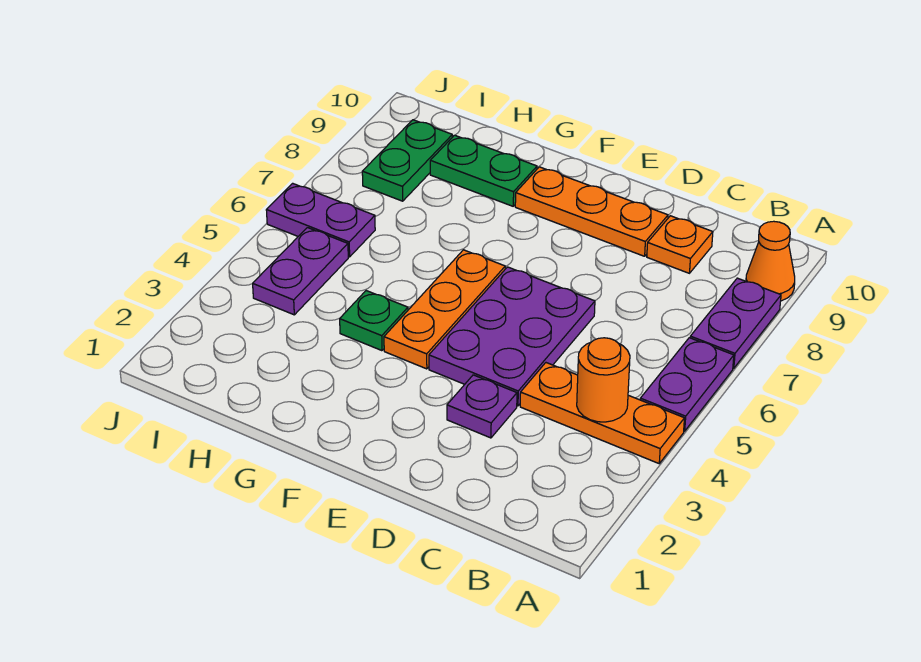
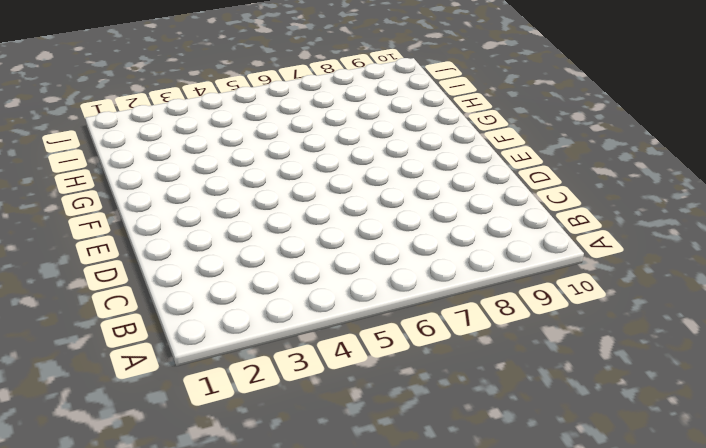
none -> orange plate A4:C4 level 1
none -> purple plate A5:A6 level 1
none -> purple plate A7:A8 level 1

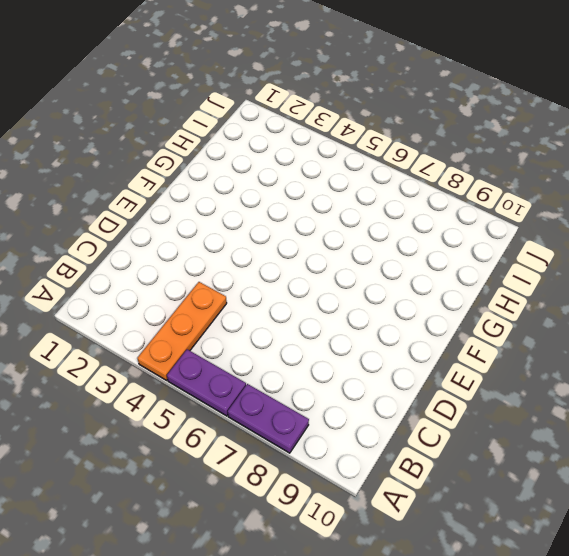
none -> orange cone A9 level 1
none -> orange plate C9 level 1
none -> purple plate D3 level 1

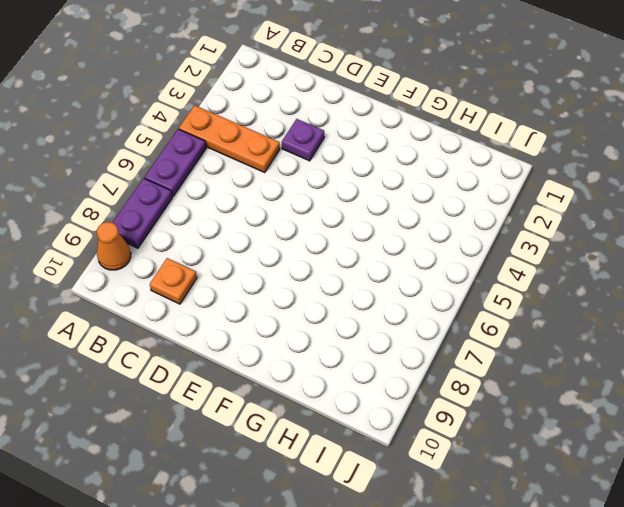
none -> purple plate D4:E6 level 1
none -> orange plate D9:F9 level 1
none -> orange plate F4:F6 level 1

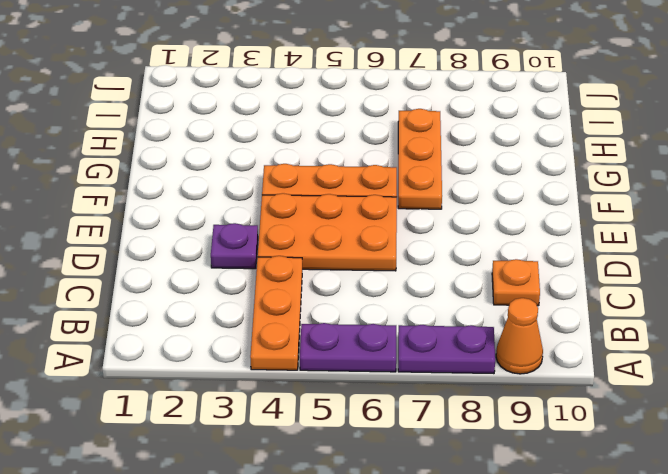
orange plate D4:E6 level 1 -> purple plate D4:E6 level 1
orange plate F7:H7 level 1 -> orange plate D9:F9 level 1
none -> green plate G4 level 1
none -> green plate G9:H9 level 1
none -> purple plate I4:I5 level 1

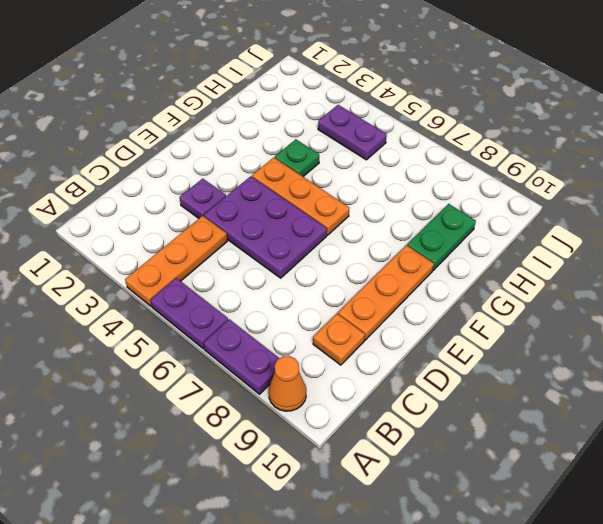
none -> purple plate I6:J6 level 1
none -> green plate I8:I9 level 1
none -> orange round brick B4 level 2

